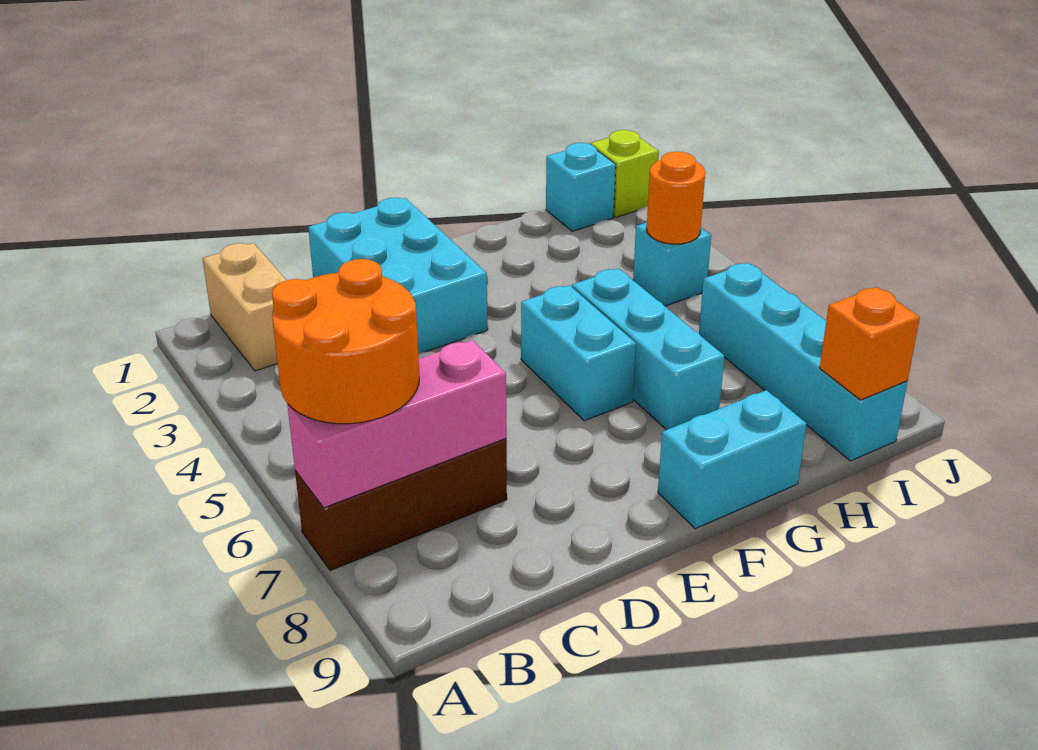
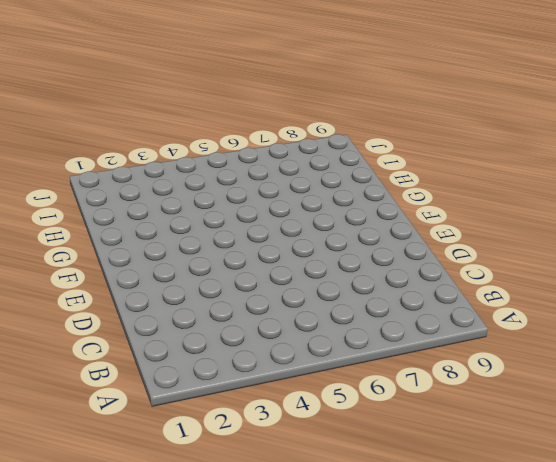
none -> brown brick A7:C7 level 1
none -> tan brick B1:B2 level 1
none -> cyan brick D1:E3 level 1

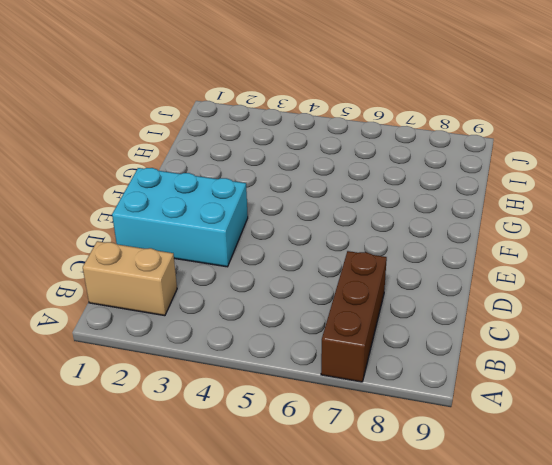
none -> cyan brick F5:F6 level 1
none -> cyan brick F9:G9 level 1
none -> cyan brick G5:G7 level 1

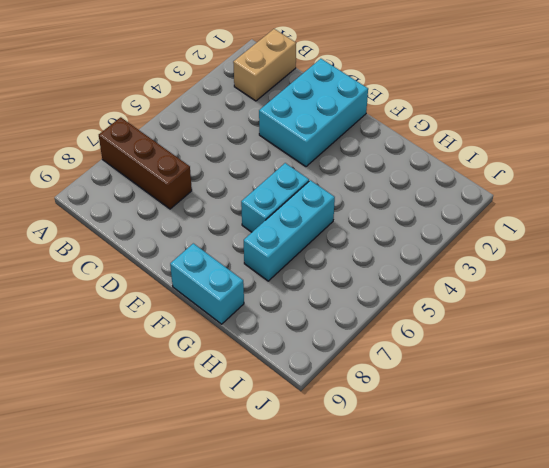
none -> cyan brick I1 level 1
none -> cyan brick I4 level 1
none -> cyan brick I6:I9 level 1

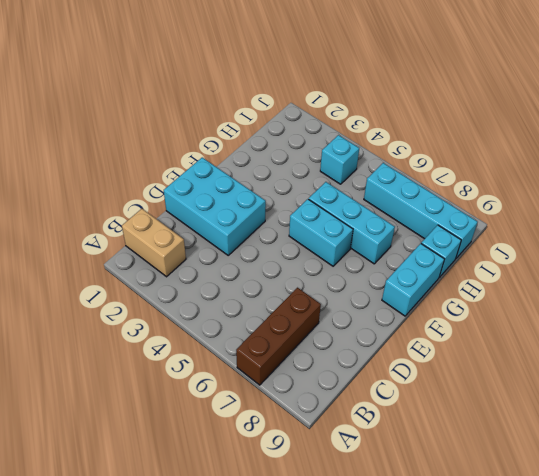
cyan brick H9 level 1 -> cyan brick I1 level 1
none -> lime brick J1 level 1
none -> pink brick A7:C7 level 2
none -> orange round brick I4 level 2

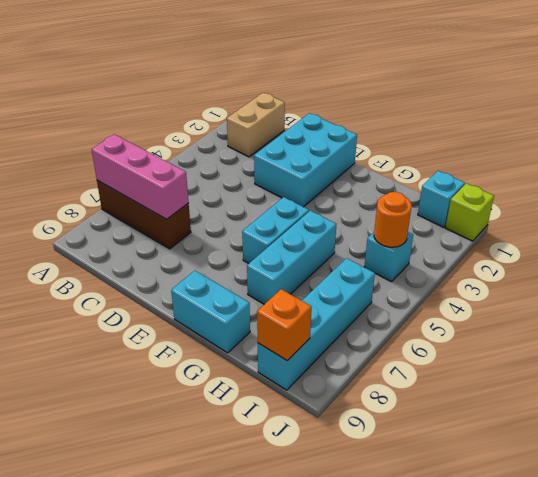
none -> orange round brick A6:B7 level 3

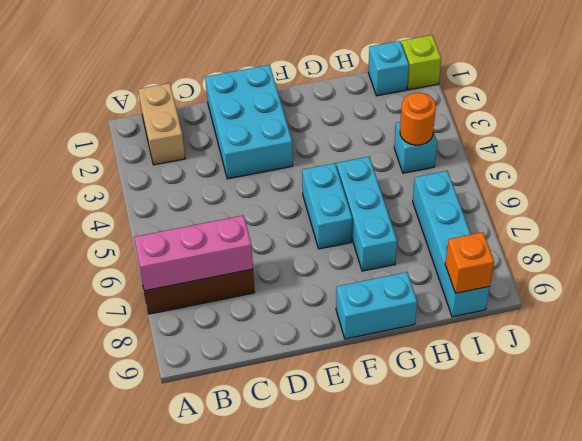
none -> orange round brick A6:B7 level 3

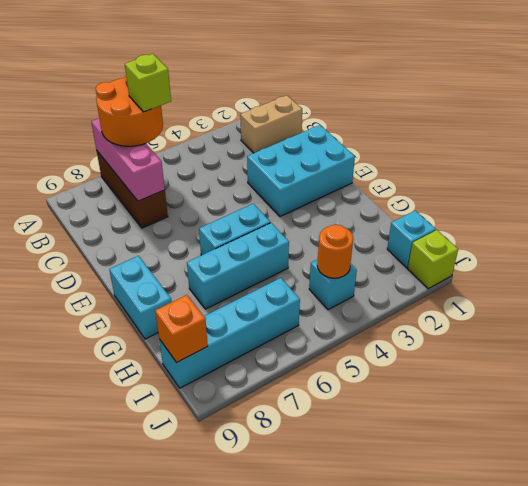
lime brick B6 level 4 -> none

